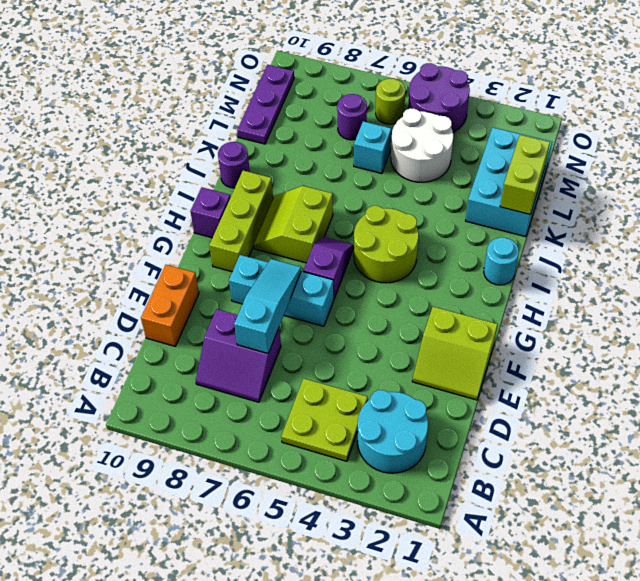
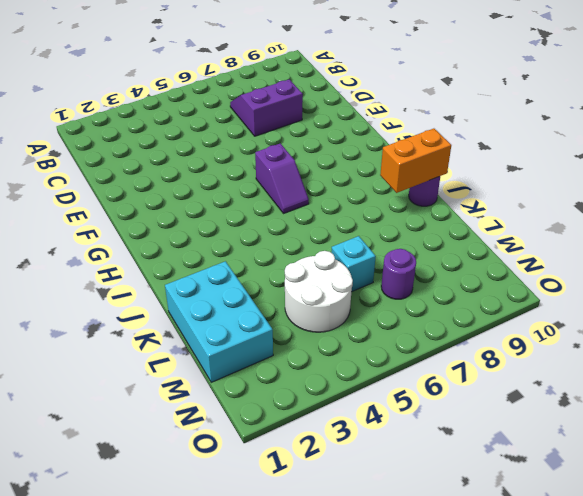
orange brick J9:J10 level 2 -> orange brick D10:E10 level 1
none -> cyan round brick B2:C3 level 1
none -> lime plate B4:C5 level 1
none -> lime slope E1:F2 level 1 top F

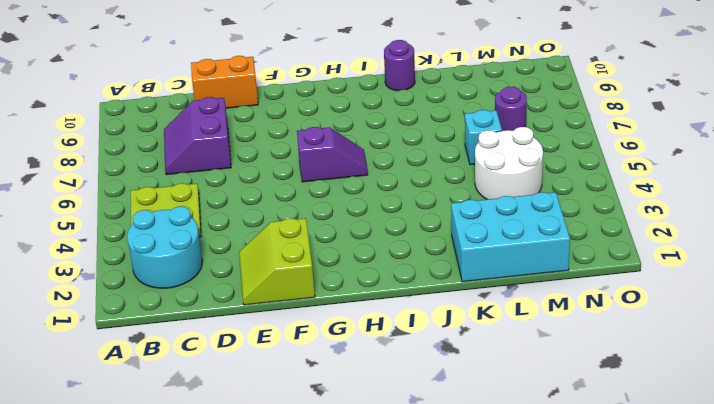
none -> cyan brick F6:F8 level 1
none -> lime brick G9:I9 level 1
none -> lime round brick H4:I5 level 1

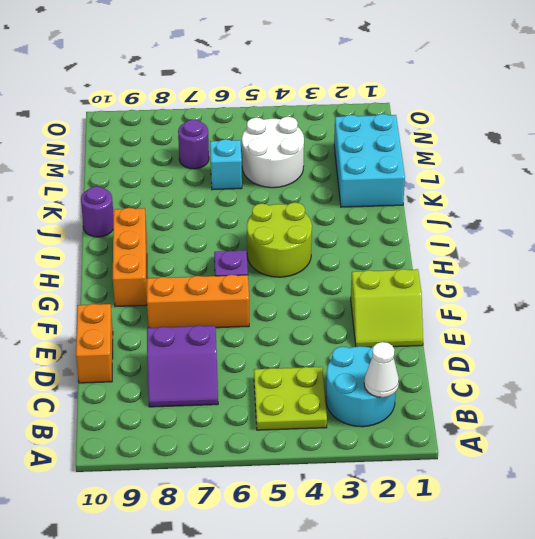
white cone B2 level 2 -> none
orange brick F6:F8 level 1 -> cyan brick F6:F8 level 1
orange brick G9:I9 level 1 -> lime brick G9:I9 level 1
none -> lime slope H7:I8 level 1 top 7
none -> purple brick H10 level 1
none -> cyan round brick I1 level 1

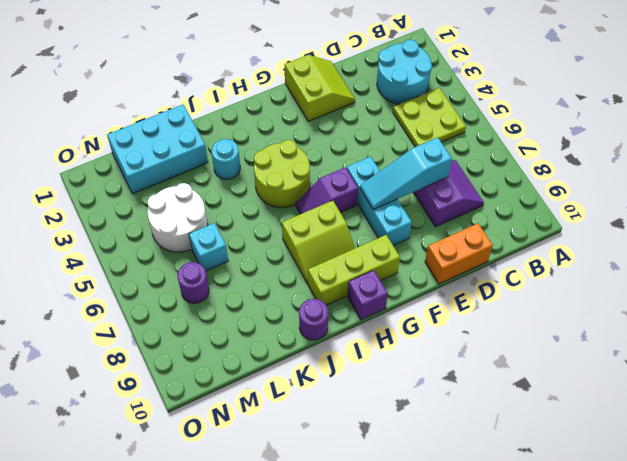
cyan round brick J3 level 1 -> cyan round brick I1 level 1
none -> purple plate L10:N10 level 1
none -> purple round brick N4:O5 level 1
none -> lime round brick N6 level 1

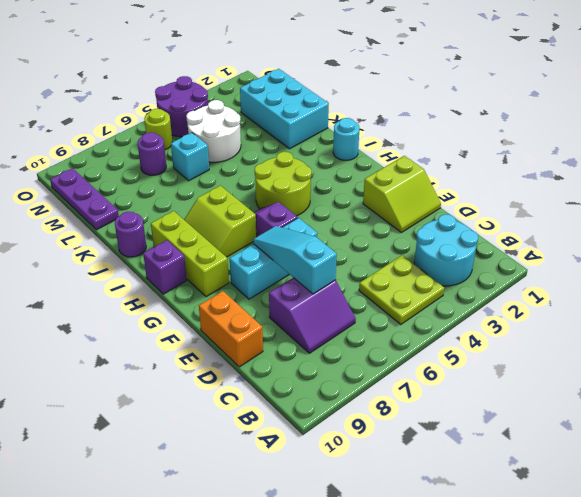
none -> lime brick K1:L1 level 2

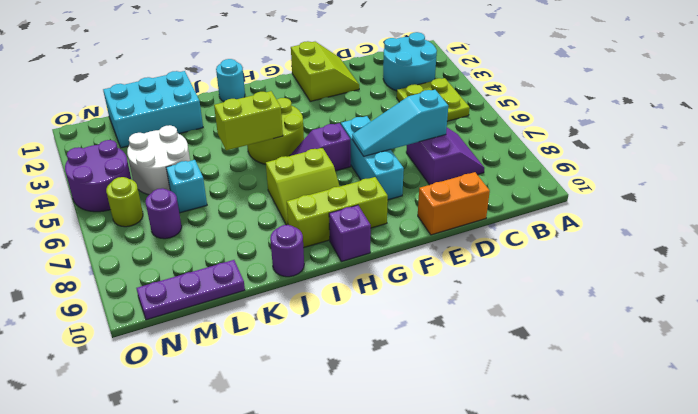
lime brick I5:J5 level 2 -> lime brick K1:L1 level 2

